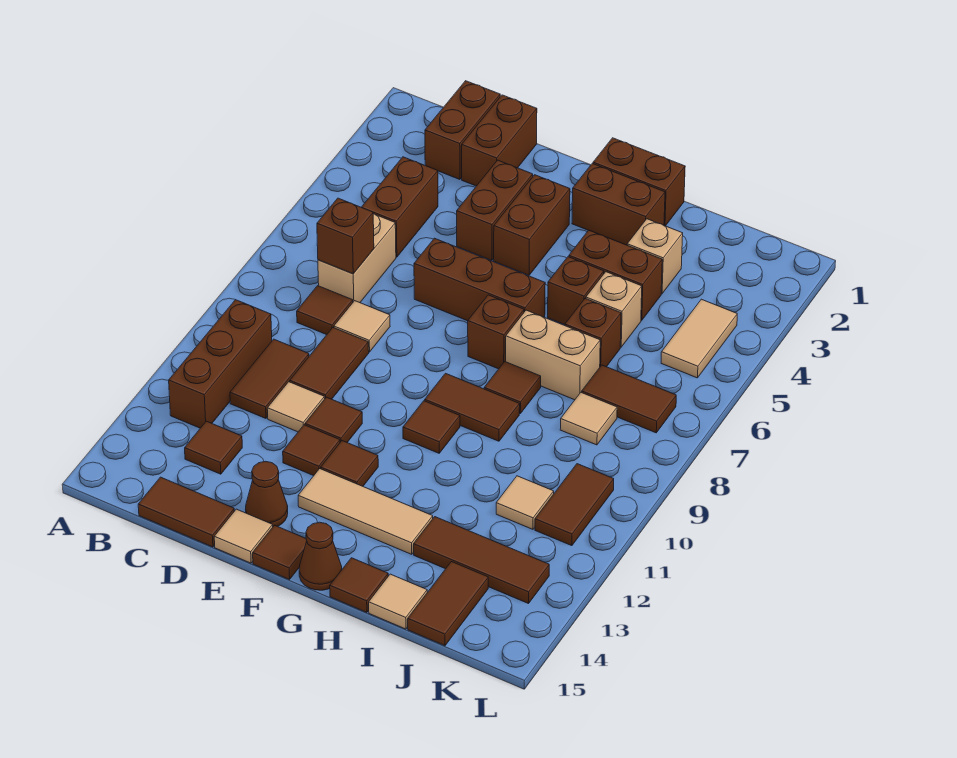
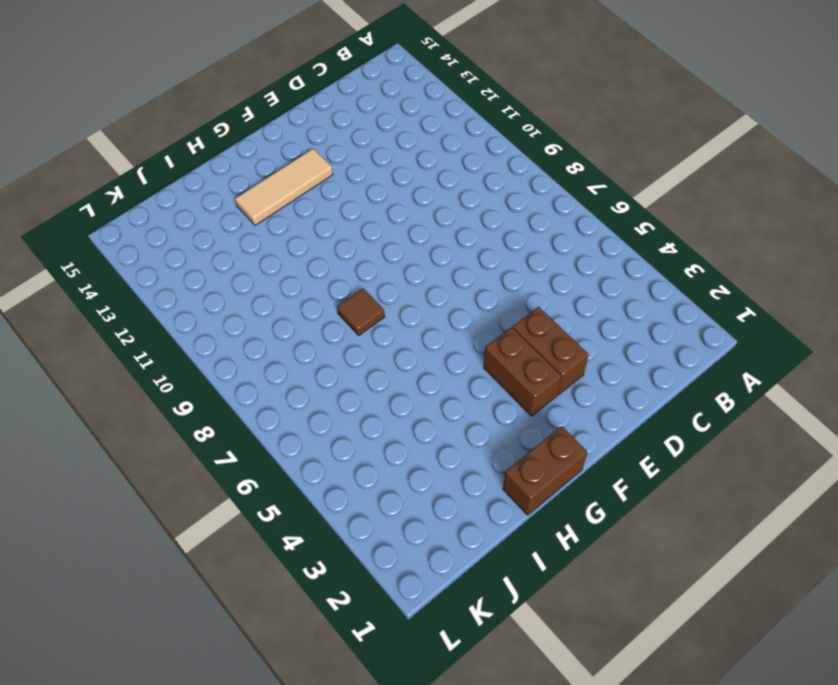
none -> brown brick B10:B12 level 1
none -> brown brick C1:C2 level 1
none -> brown brick C4:C5 level 1
none -> tan brick C6:C7 level 1

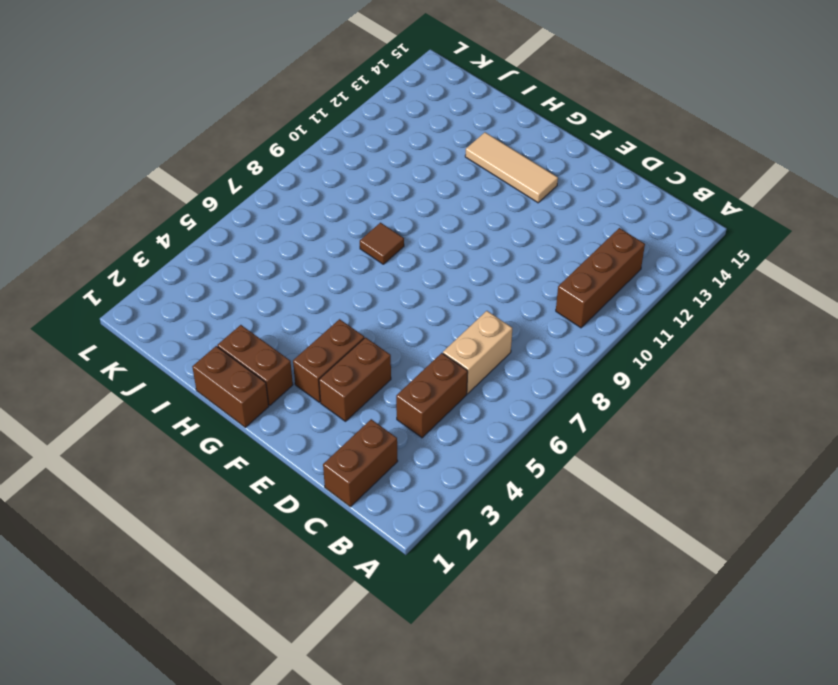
none -> brown tile C8 level 1
none -> brown tile C10:C11 level 1
none -> brown tile C13 level 1
none -> brown tile C15:D15 level 1

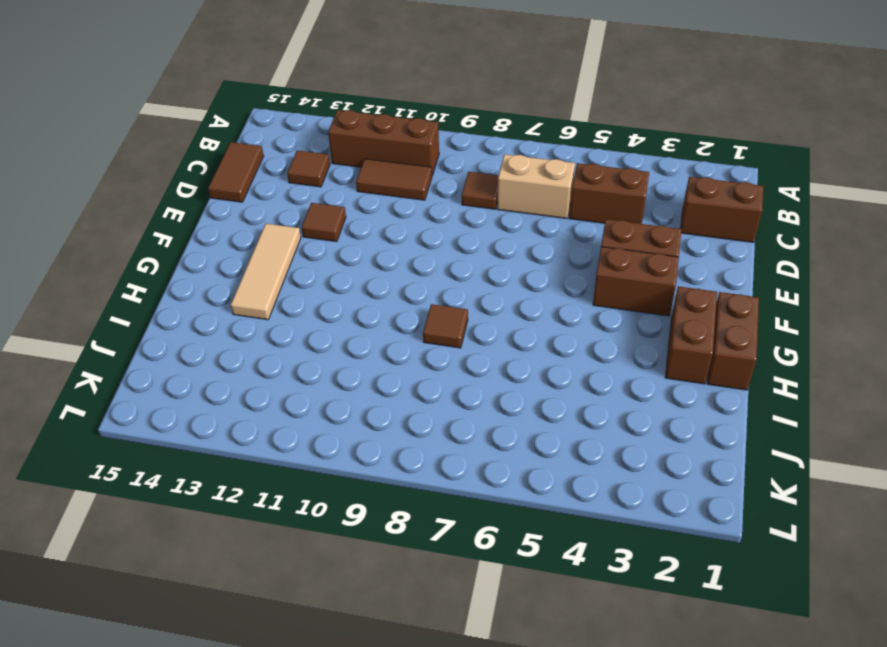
none -> brown brick D1:D2 level 1
none -> tan tile D8 level 1
none -> brown tile D9:D10 level 1
none -> tan tile D11 level 1

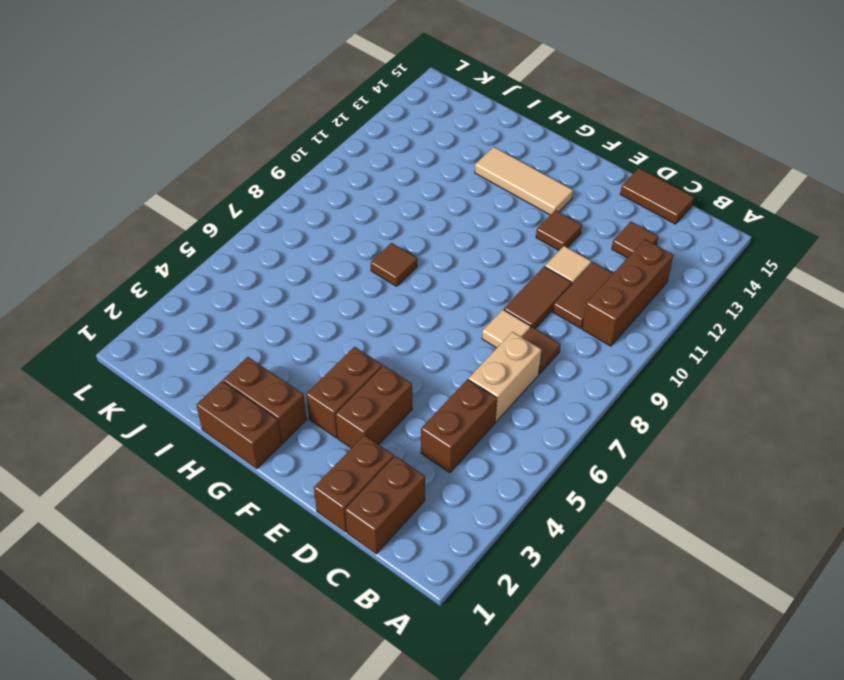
none -> brown brick E6:G6 level 1
none -> brown tile E11 level 1
none -> brown cone E14 level 1
none -> tan tile E15 level 1

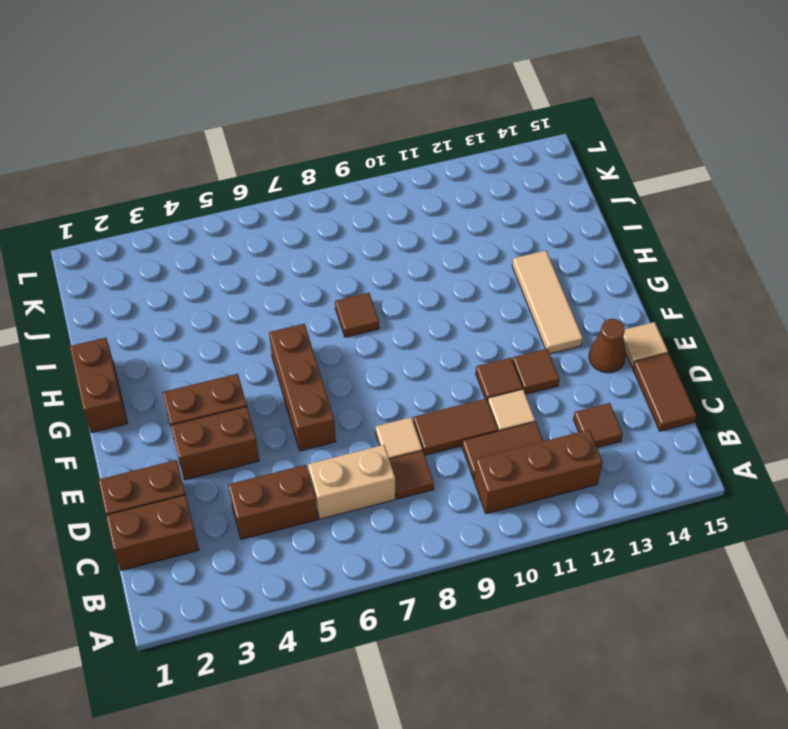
none -> brown tile F12 level 1
none -> brown tile F15 level 1
none -> brown brick G2:H2 level 1
none -> brown brick G7 level 1

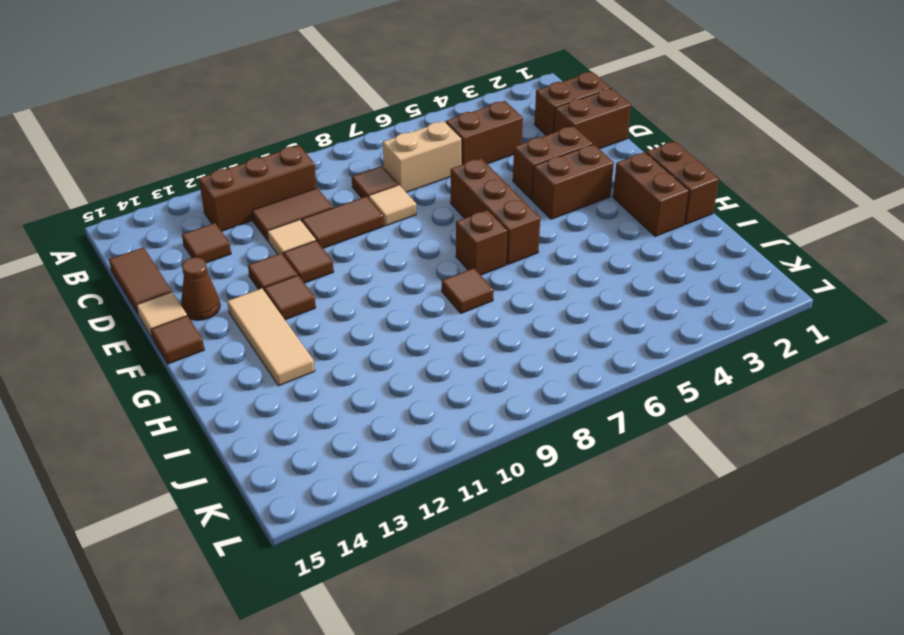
none -> brown tile G9:H9 level 1
none -> brown tile G10 level 1
none -> brown cone G15 level 1
none -> brown brick H4:I4 level 1

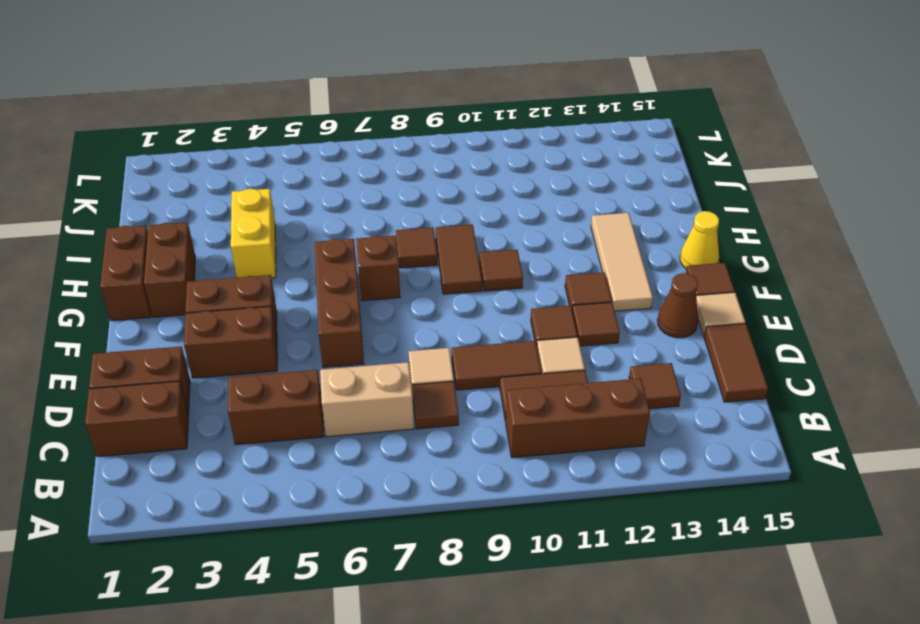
yellow cone G15 level 1 -> brown cone G15 level 1
yellow brick H4:I4 level 1 -> brown brick H4:I4 level 1
none -> brown brick H5 level 1
none -> tan brick H7:I7 level 1
none -> brown tile H15 level 1
none -> tan brick I3 level 1

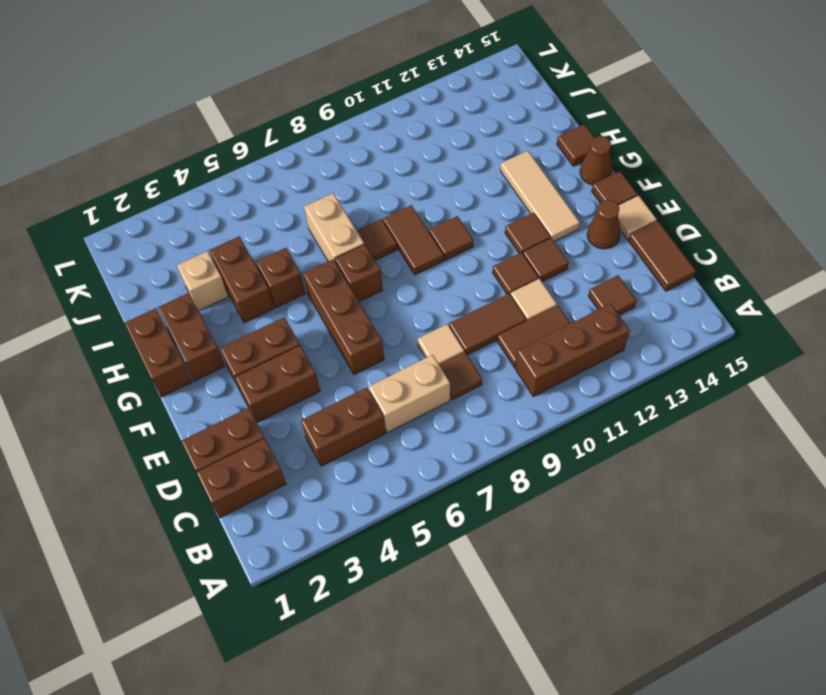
none -> tan brick I5 level 1
none -> brown brick I6 level 1
none -> brown tile I13:K13 level 1
none -> tan tile I15 level 1

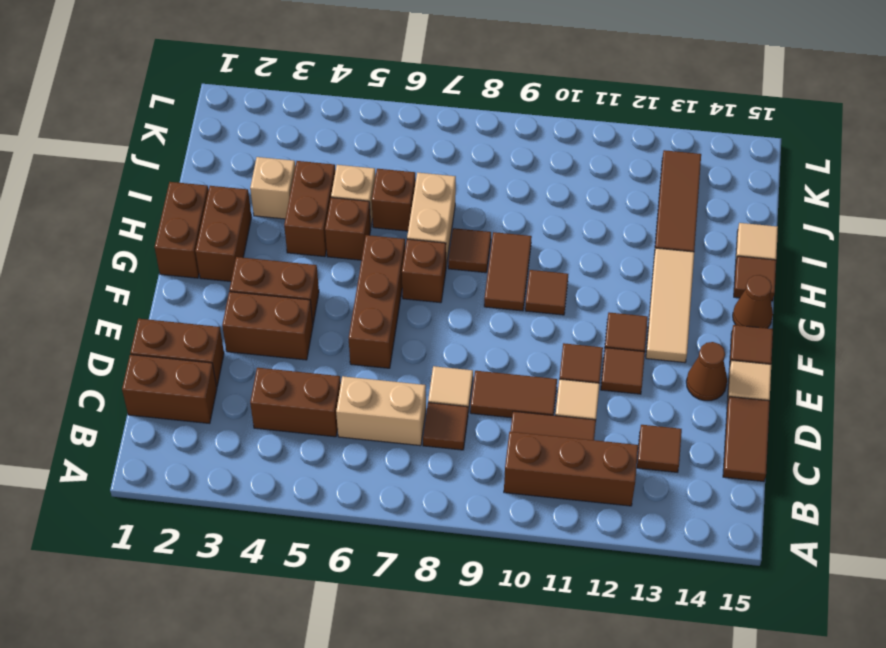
none -> brown tile J7:K7 level 1
none -> tan tile J8 level 1
none -> tan tile J11 level 1
none -> brown tile J14:J15 level 1

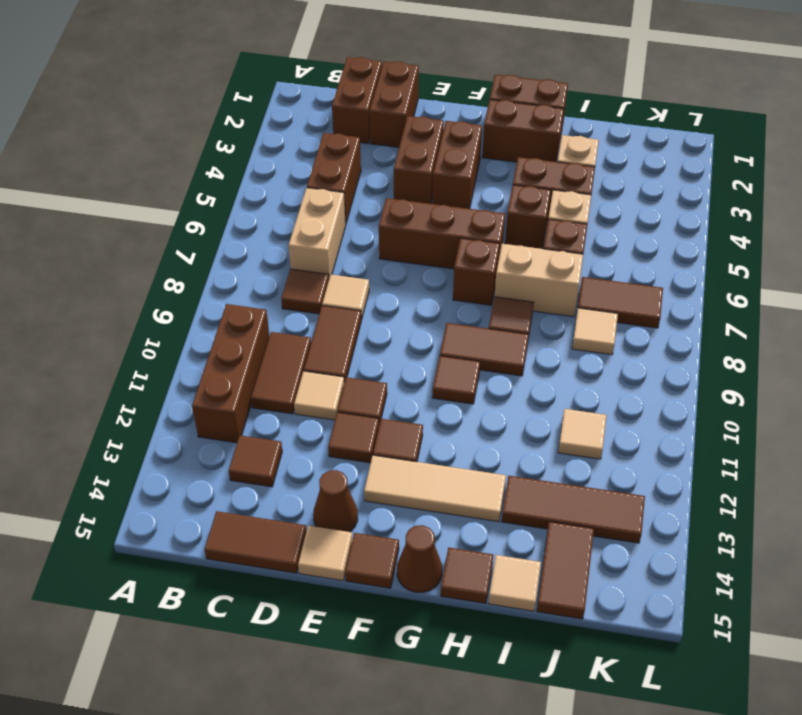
none -> tan tile K4:K5 level 1
none -> brown tile K10:K11 level 1
none -> brown brick C7 level 2

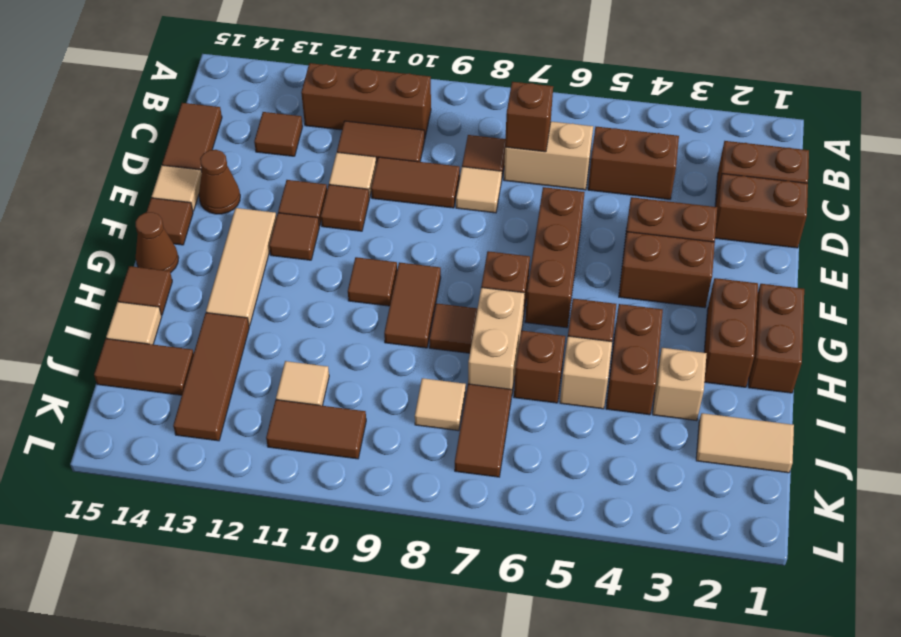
tan tile J1:J2 level 1 -> tan tile K4:K5 level 1

